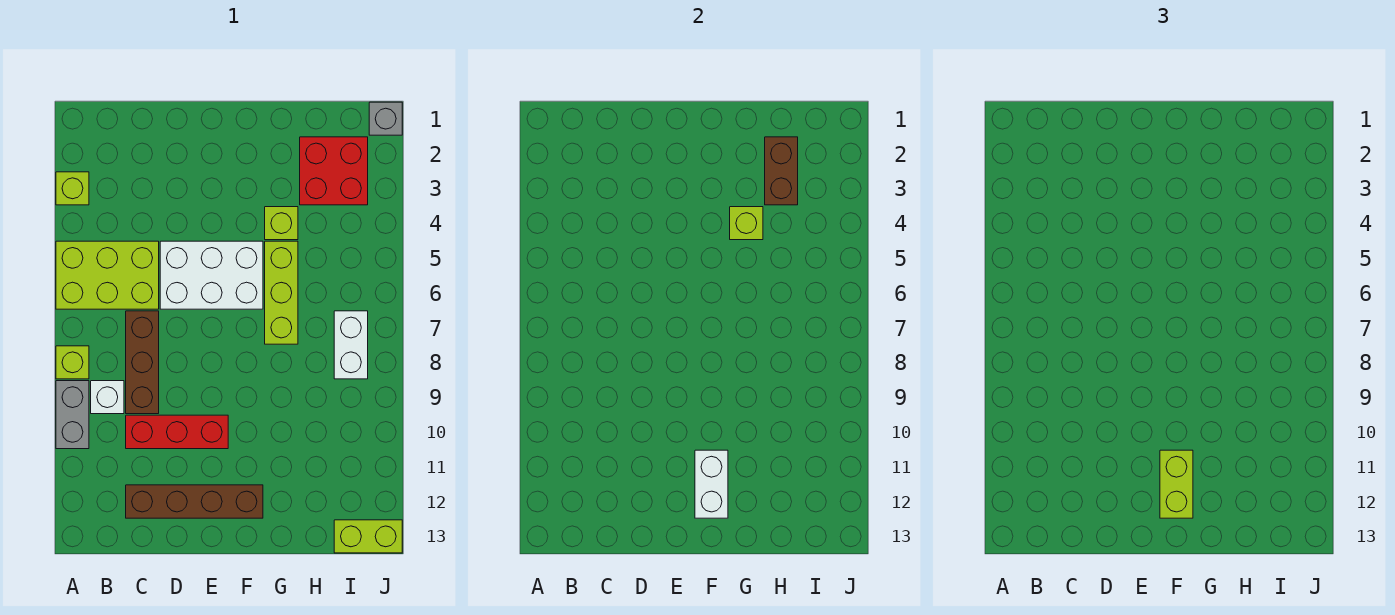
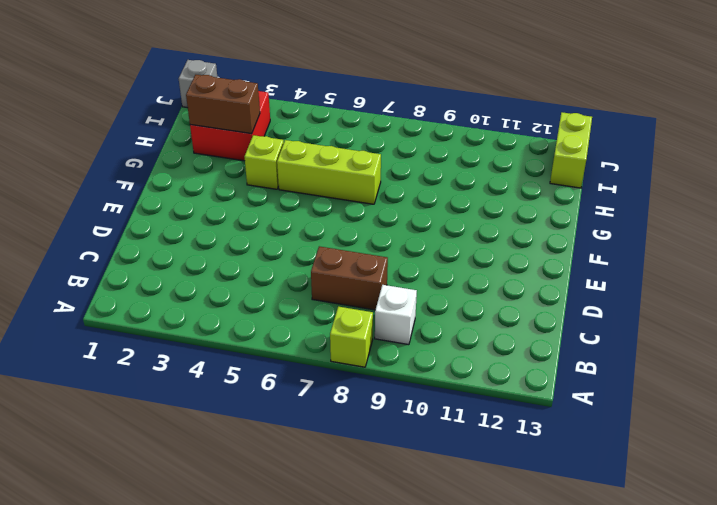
brown brick C7:C8 level 1 -> brown brick C7:C9 level 1
none -> lime brick A3 level 1
none -> lime brick A5:C6 level 1
none -> grey brick A9:A10 level 1

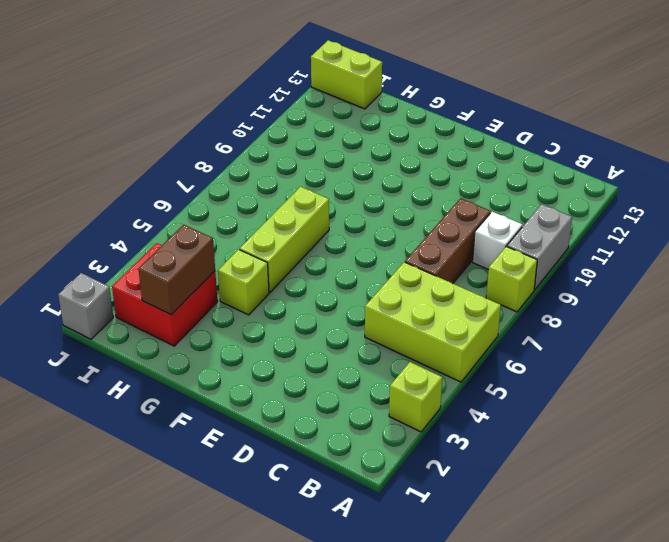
none -> red brick C10:E10 level 1
none -> brown brick C12:F12 level 1
none -> white brick D5:F6 level 1

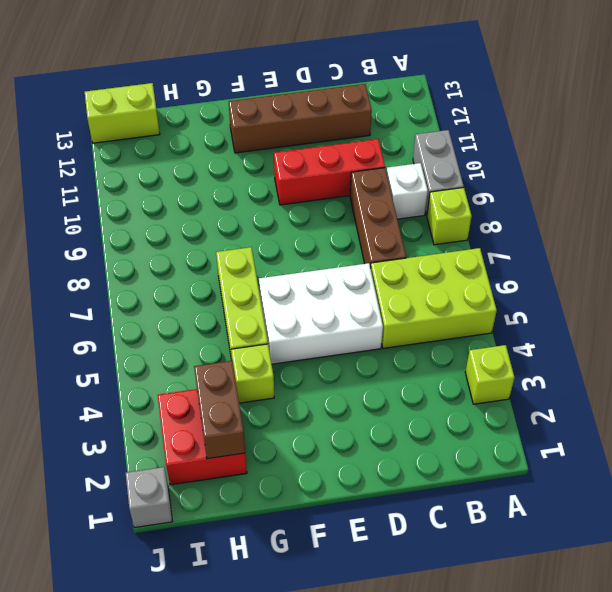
none -> white brick I7:I8 level 1
none -> white brick F11:F12 level 2
none -> lime brick G4 level 2

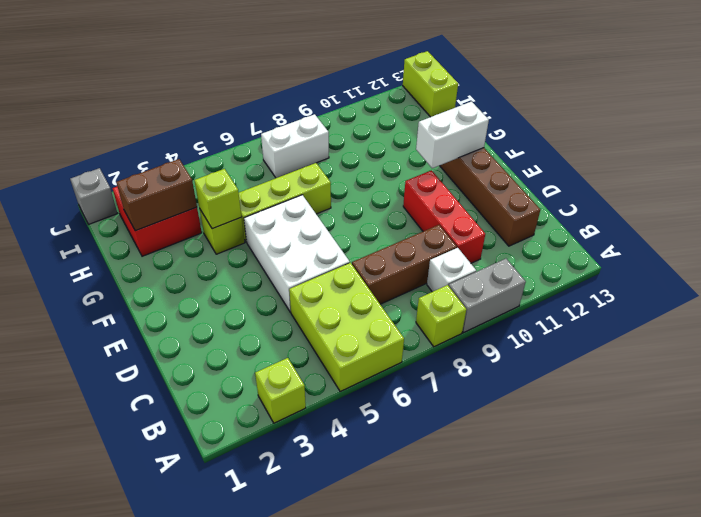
none -> lime brick F11:F12 level 3

